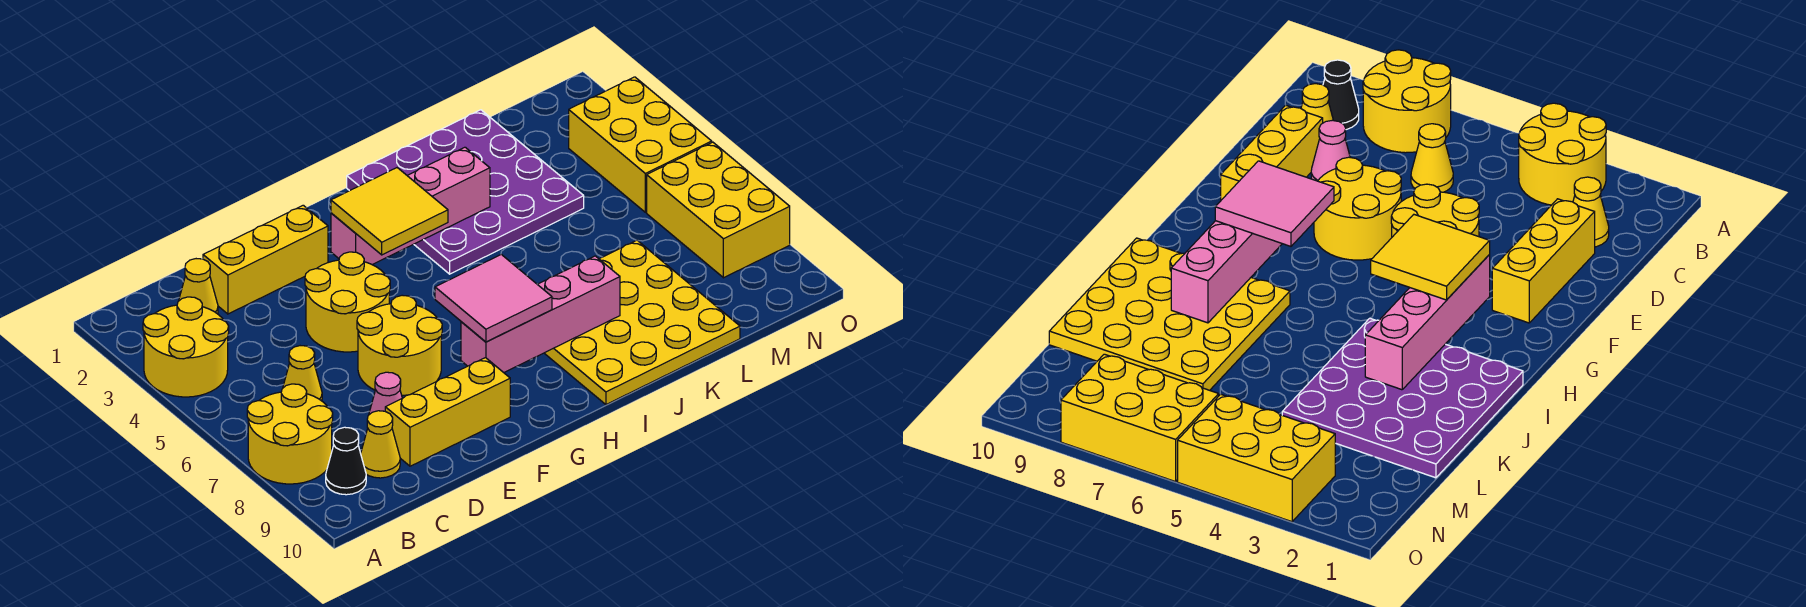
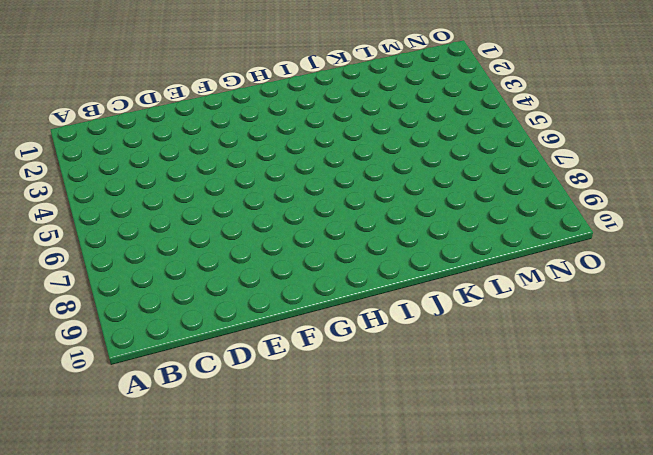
none -> yellow round brick A3:B4 level 1
none -> yellow round brick A7:B8 level 1
none -> black cone B9 level 1

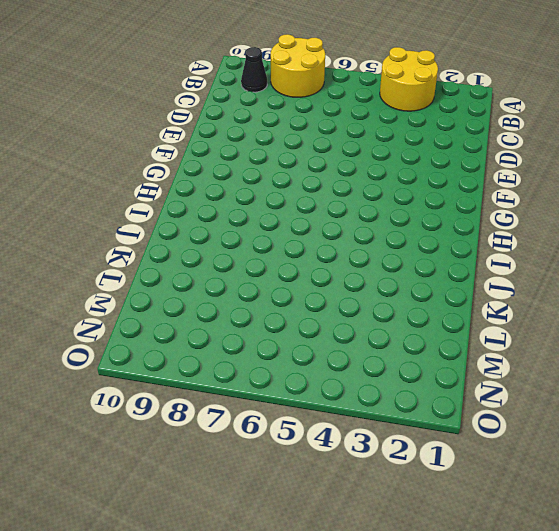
none -> yellow cone C2 level 1
none -> yellow cone C6 level 1
none -> yellow cone C9 level 1

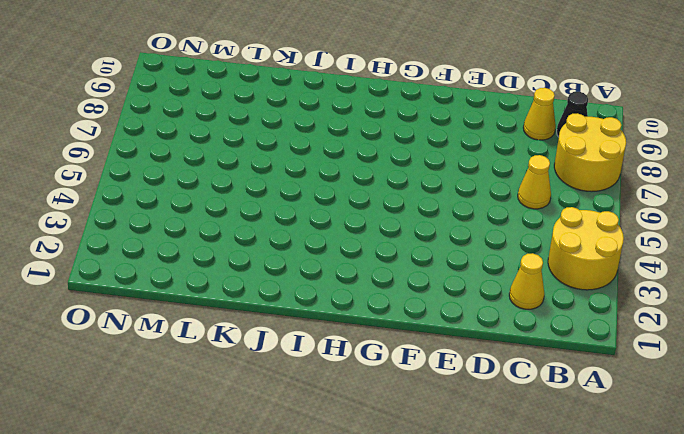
none -> yellow brick D2:F2 level 1
none -> pink cone D8 level 1
none -> yellow brick D9:F9 level 1

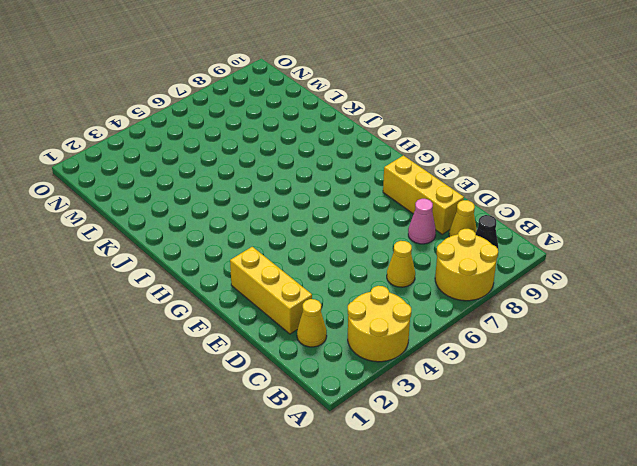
none -> yellow round brick E4:F5 level 1
none -> yellow round brick E6:F7 level 1
none -> purple plate I1:L4 level 1

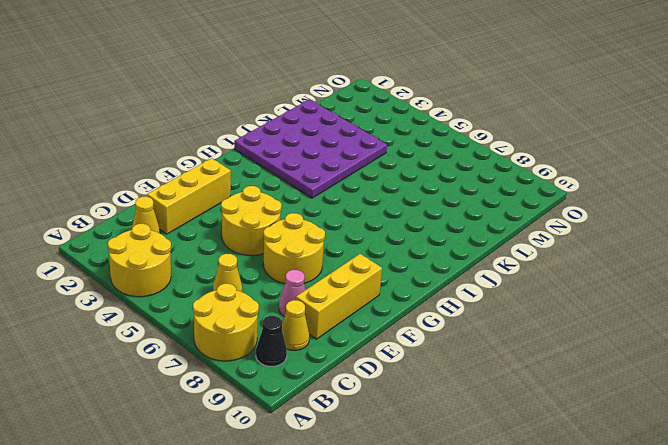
none -> yellow plate I7:L10 level 1
none -> yellow brick N3:O5 level 1
none -> yellow brick N6:O8 level 1

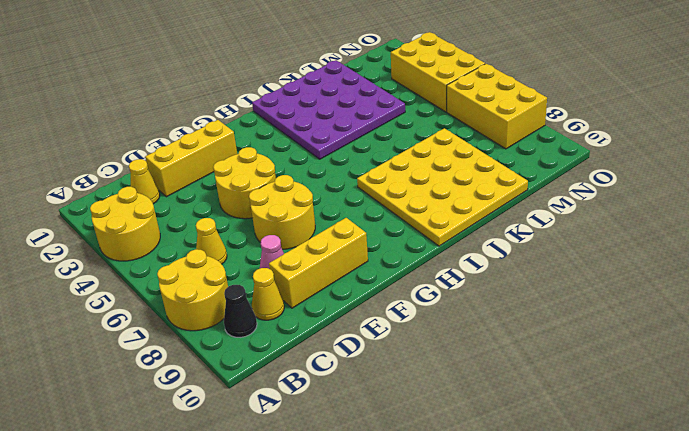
none -> pink brick G3:J3 level 2
none -> pink brick G8:J8 level 2
none -> yellow tile G3:H4 level 3

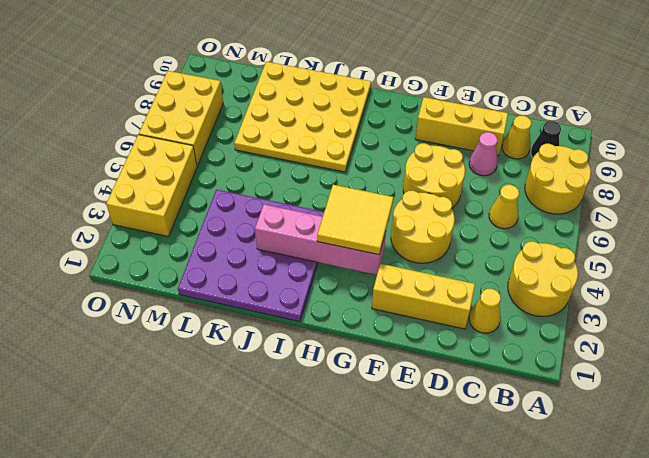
none -> pink brick G8:J8 level 2
none -> pink tile G7:H8 level 3

